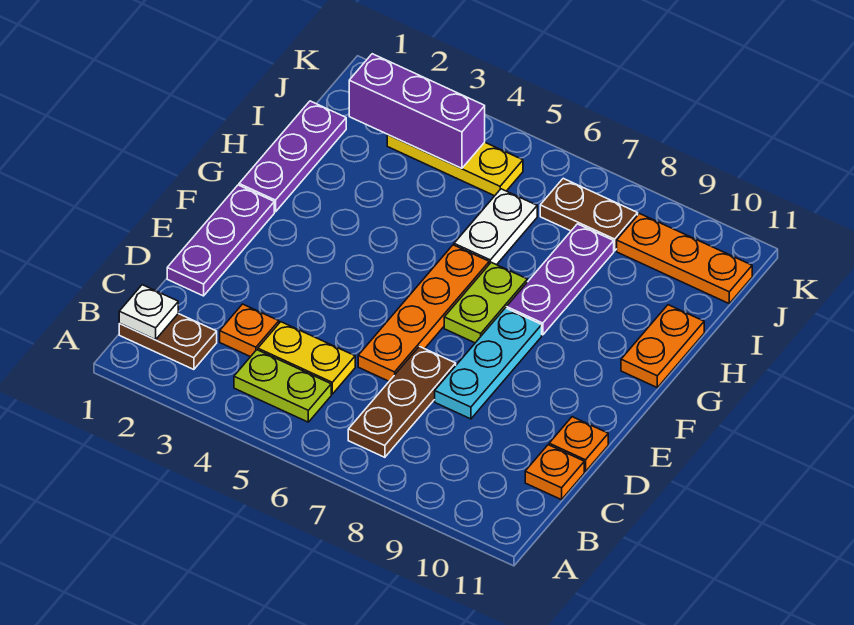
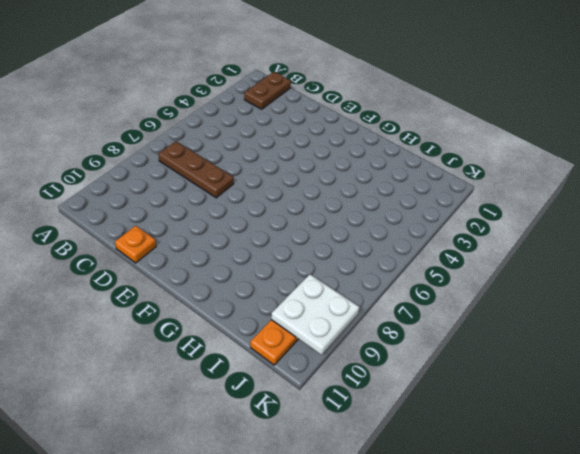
white plate J9:K10 level 2 -> none
none -> lime plate B4:B5 level 1
none -> orange plate C3 level 1
none -> yellow plate C4:C5 level 1

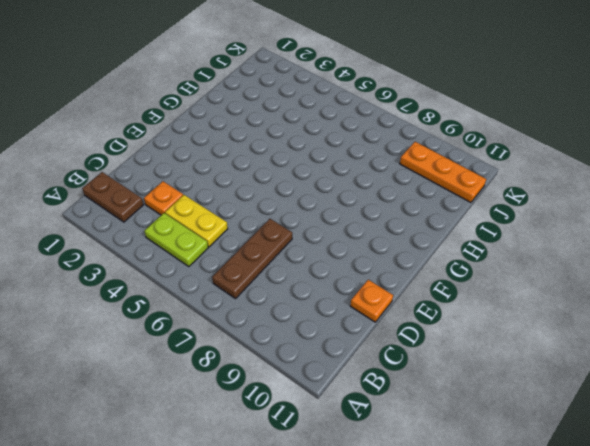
none -> orange plate C11 level 1
none -> purple plate D1:F1 level 1
none -> orange plate D6:G6 level 1

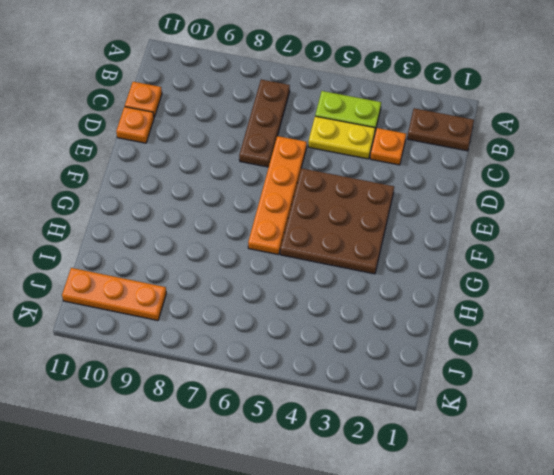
brown plate E3:G5 level 1 -> none
none -> purple plate D1:F1 level 1
none -> cyan plate D8:F8 level 1
none -> lime plate F7:G7 level 1

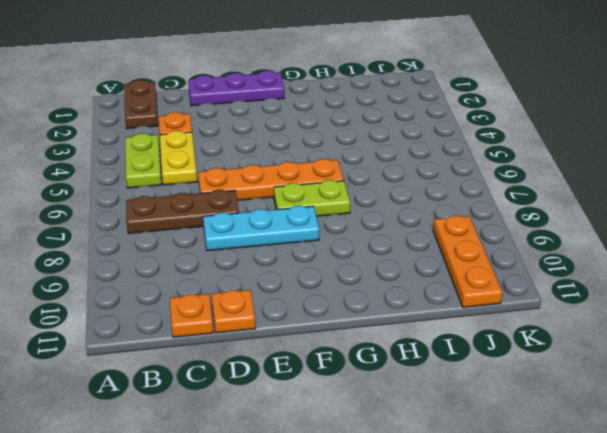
none -> purple plate G1:I1 level 1
none -> purple plate G8:I8 level 1
none -> orange plate G11:H11 level 1

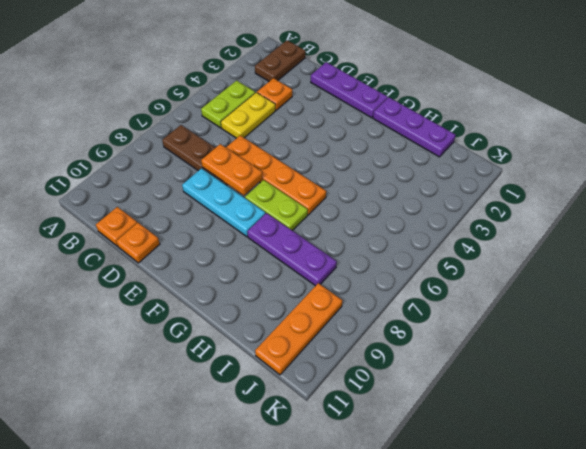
orange plate D7:E7 level 2 -> orange plate G11:H11 level 1
none -> white plate H6:I6 level 1
none -> yellow plate J3:J5 level 1
none -> brown plate J7:J8 level 1

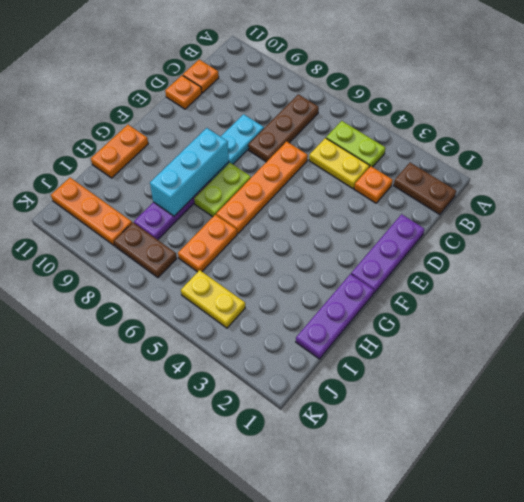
cyan brick F8:H8 level 2 -> none
orange plate H6:I6 level 1 -> white plate H6:I6 level 1
yellow plate J4:J5 level 1 -> yellow plate J3:J5 level 1
none -> white plate B1 level 2
none -> purple brick J2:J4 level 2

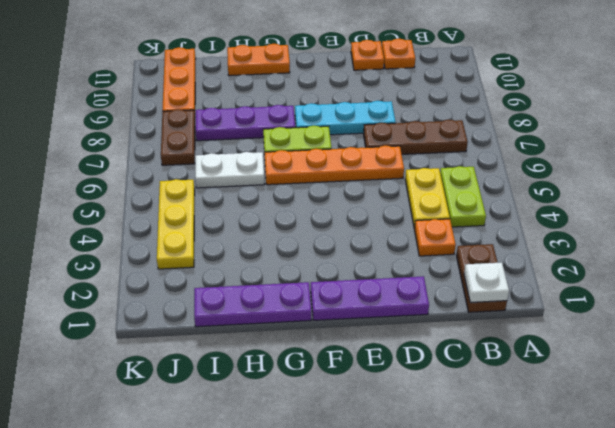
none -> purple brick J2:J4 level 2

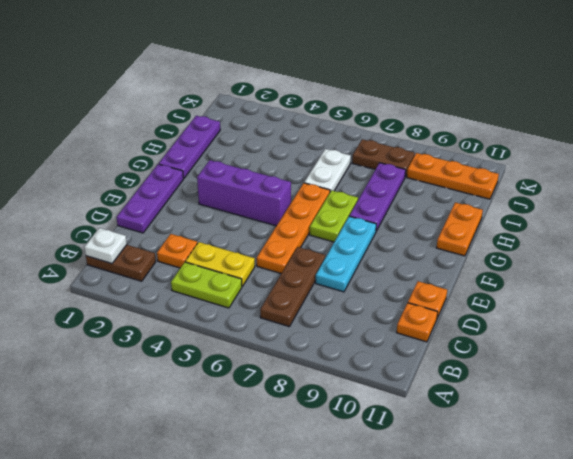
purple brick F3:F5 level 1 -> purple brick J2:J4 level 2
none -> yellow plate J3:J5 level 1

